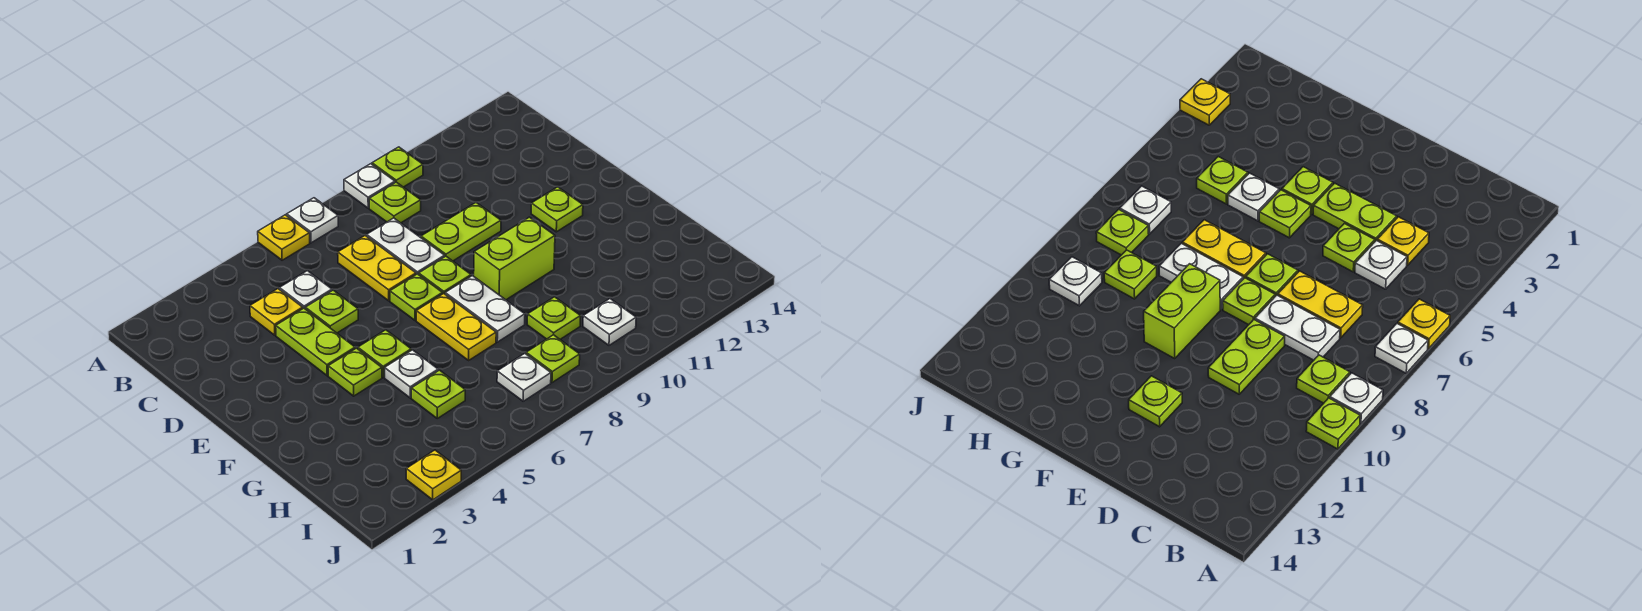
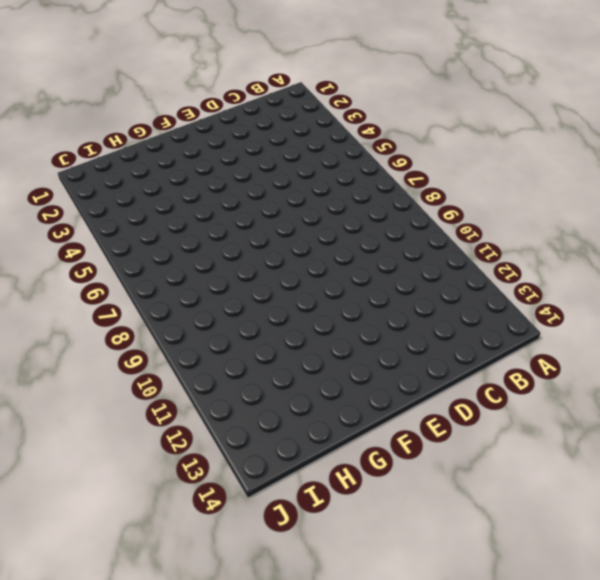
none -> yellow plate A6 level 1
none -> white plate A7 level 1
none -> white plate A9 level 1

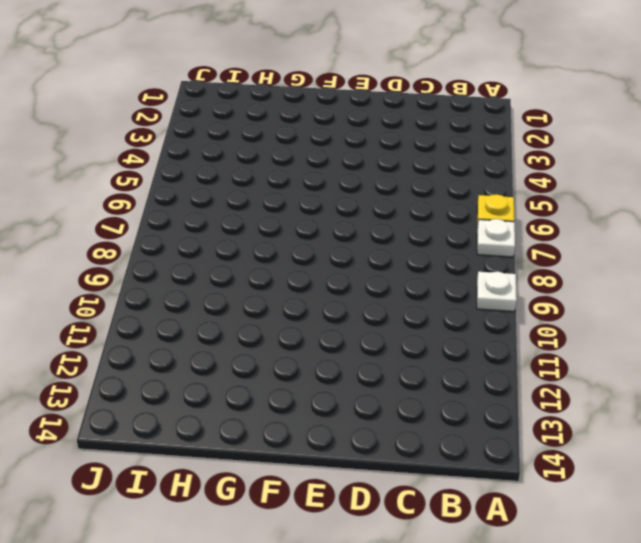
none -> lime plate A10 level 1
none -> lime plate B9 level 1
none -> yellow plate C4 level 1

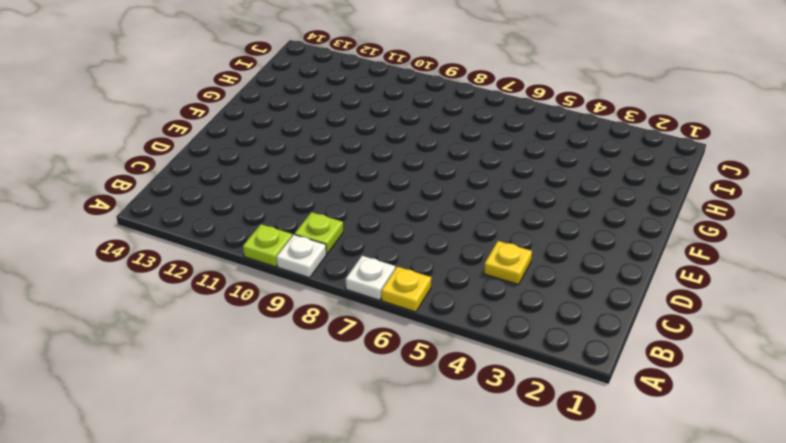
none -> white plate C5 level 1
none -> yellow plate C7:D7 level 1
none -> white plate C8:D8 level 1

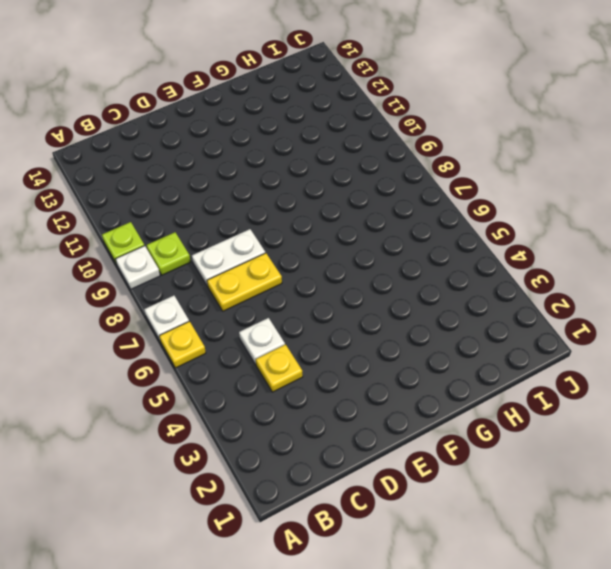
none -> lime plate D4:E4 level 1
none -> lime plate D5 level 1
none -> lime plate D9:D10 level 1

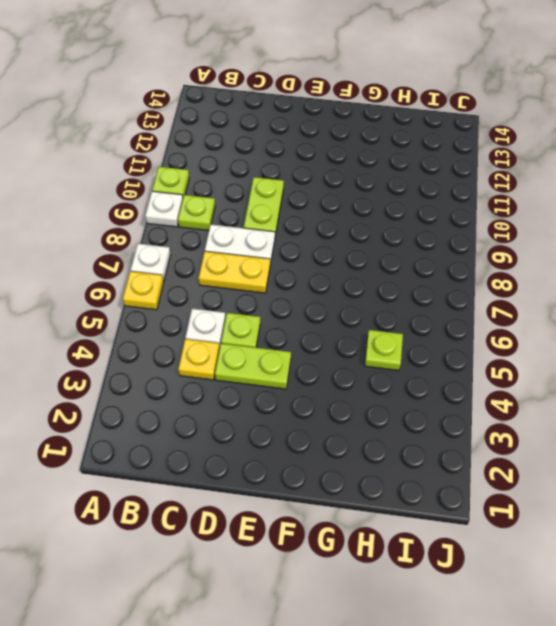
none -> lime plate E7 level 1
none -> lime plate E8 level 1
none -> lime plate E12 level 1

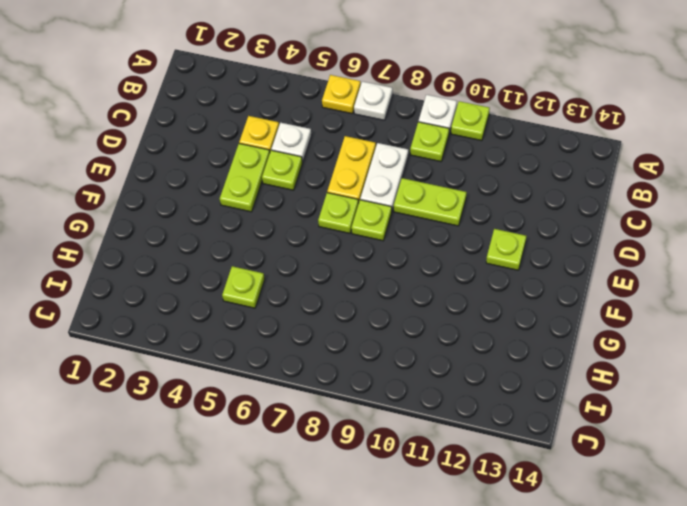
none -> lime plate F4 level 1
none -> lime plate F5 level 1
none -> yellow plate F7:G7 level 1

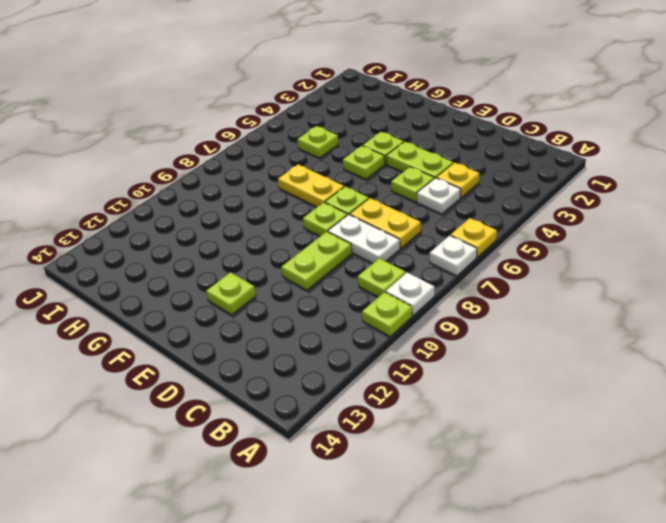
none -> white plate F8:G8 level 1
none -> lime brick F9:F10 level 1
none -> white plate G5 level 1

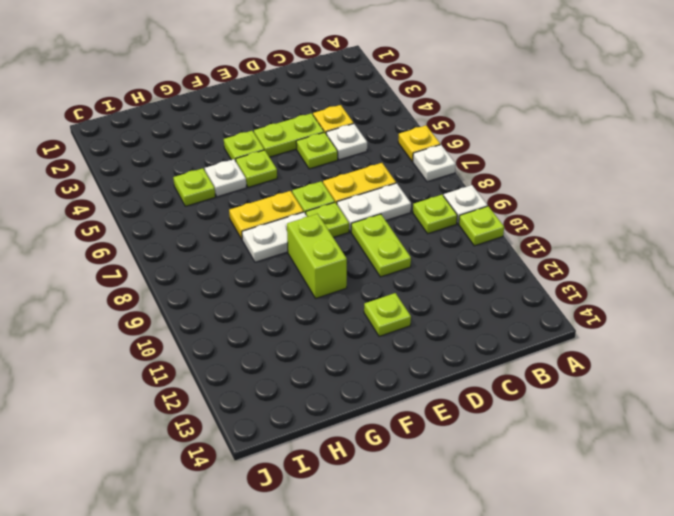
none -> lime plate H9 level 1
none -> white plate I7 level 1
none -> lime plate I8 level 1

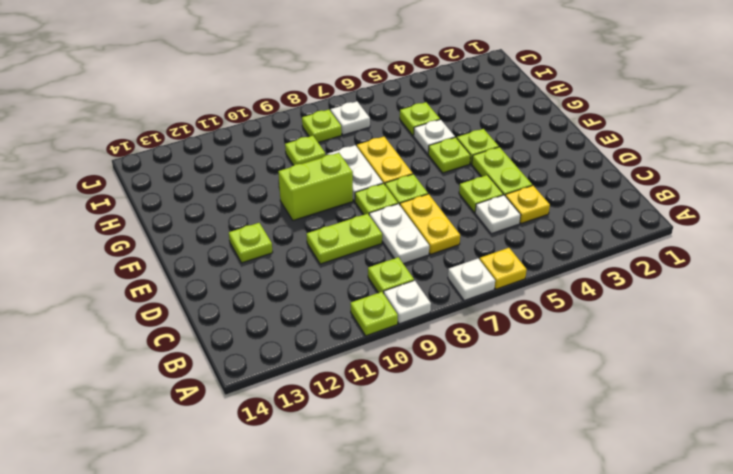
none -> white plate I10 level 1
none -> yellow plate J3 level 1

